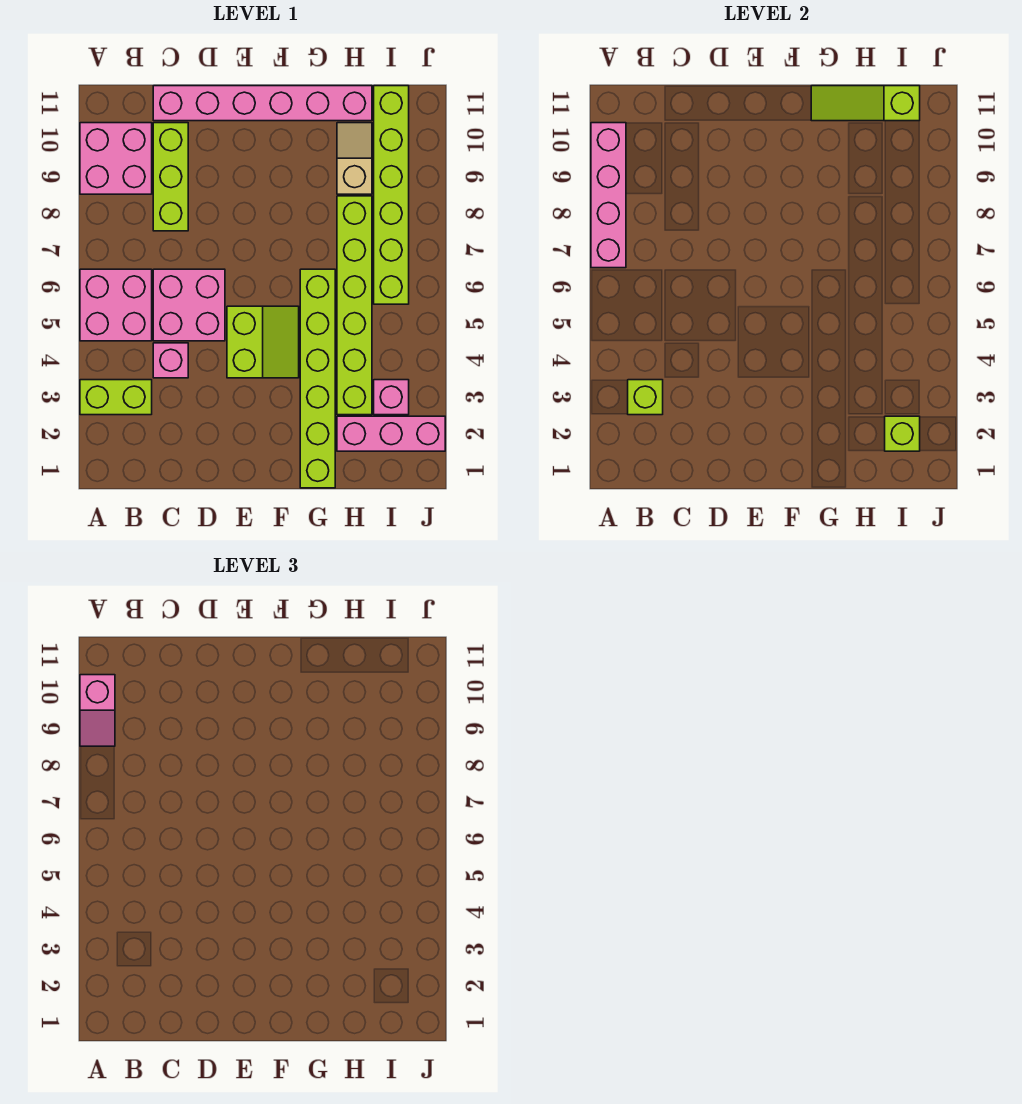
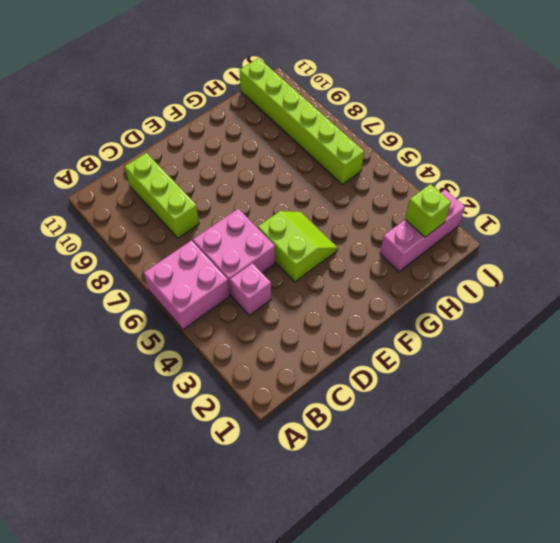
none -> lime brick A3:B3 level 1
none -> pink brick A9:B10 level 1
none -> pink brick C11:H11 level 1

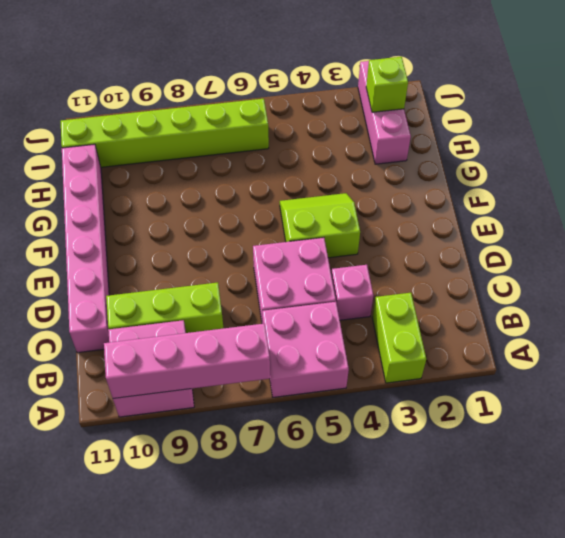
none -> lime brick G1:G6 level 1
none -> lime brick H3:H8 level 1
none -> tan slope H9:H10 level 1 top 9

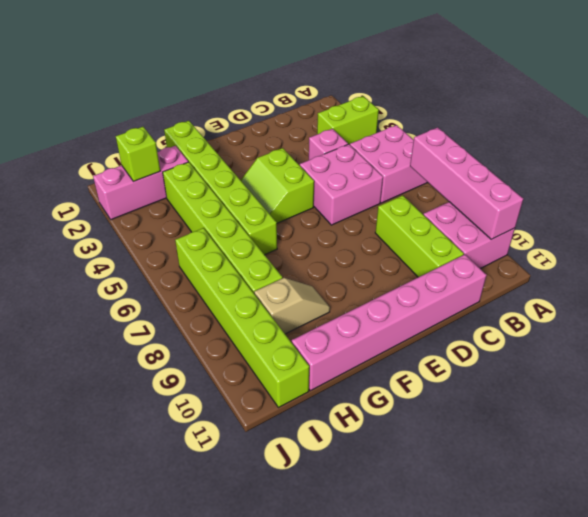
tan slope G9:H9 level 1 top H -> tan slope H9:H10 level 1 top 9
none -> pink brick I3 level 1
none -> lime brick B3 level 2
none -> lime slope G11:I11 level 2 top I

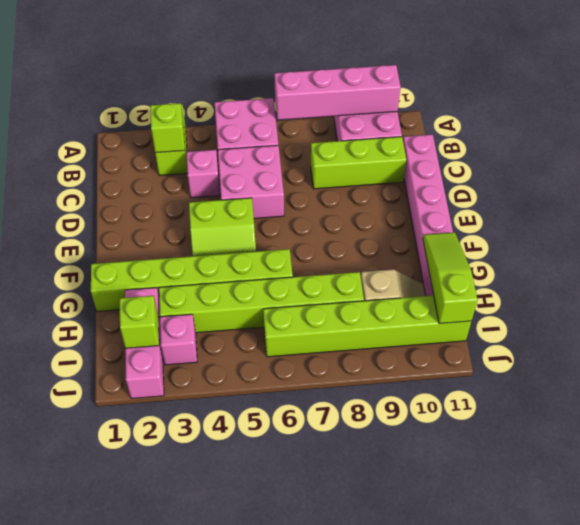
none -> pink slope A9:A10 level 3 top 10

